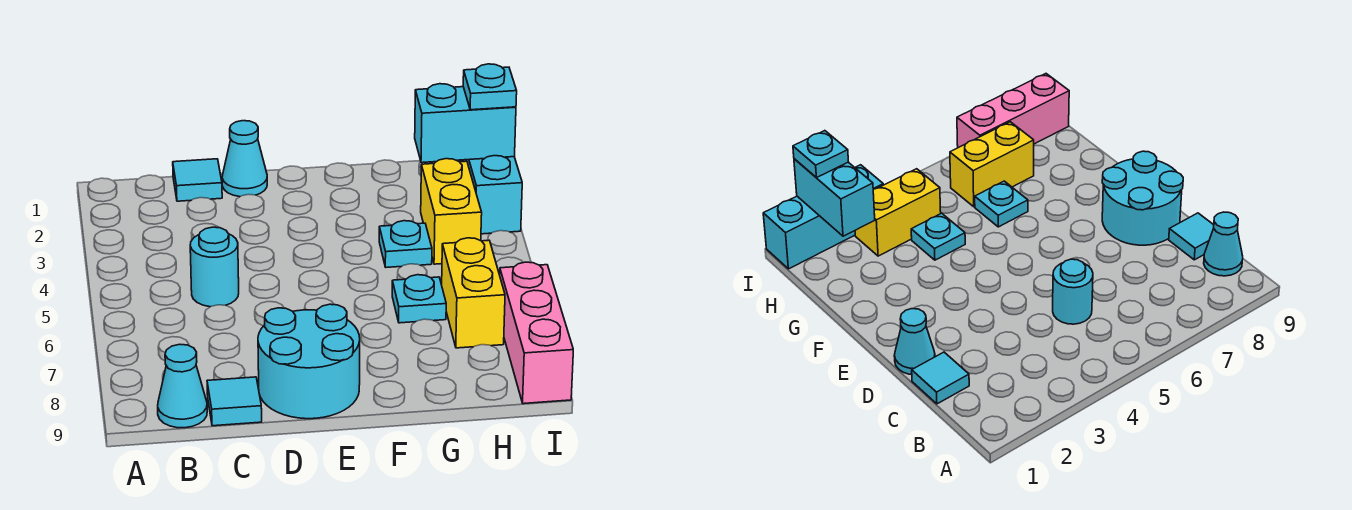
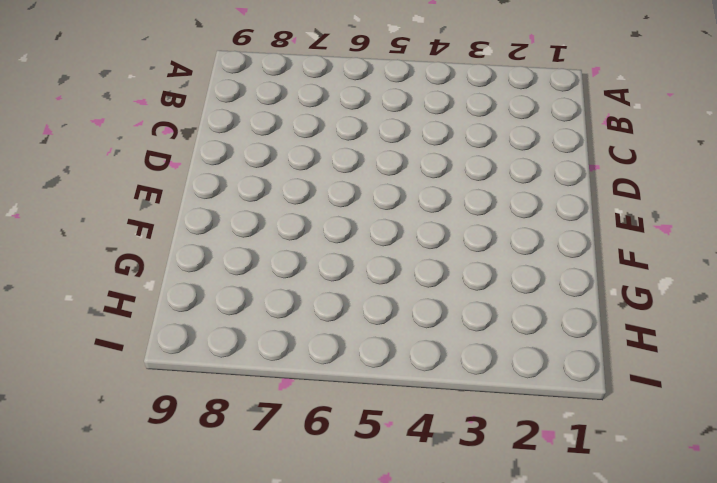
none -> cyan cone B9 level 1
none -> cyan tile C1 level 1
none -> cyan round brick C5 level 1

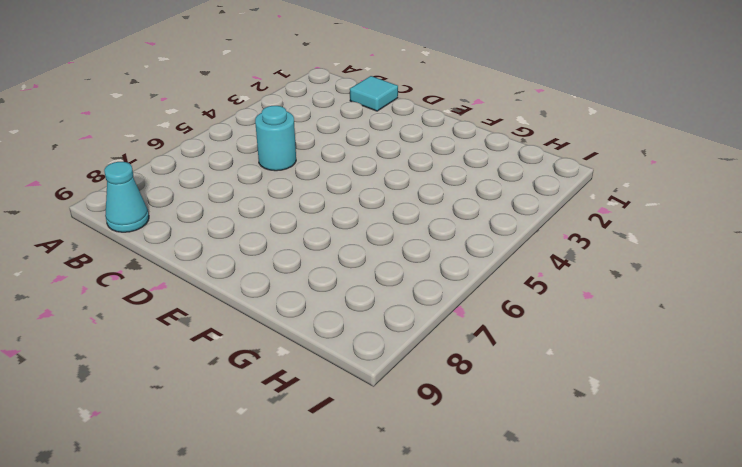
none -> cyan tile C9 level 1
none -> cyan cone D1 level 1
none -> cyan round brick D8:E9 level 1

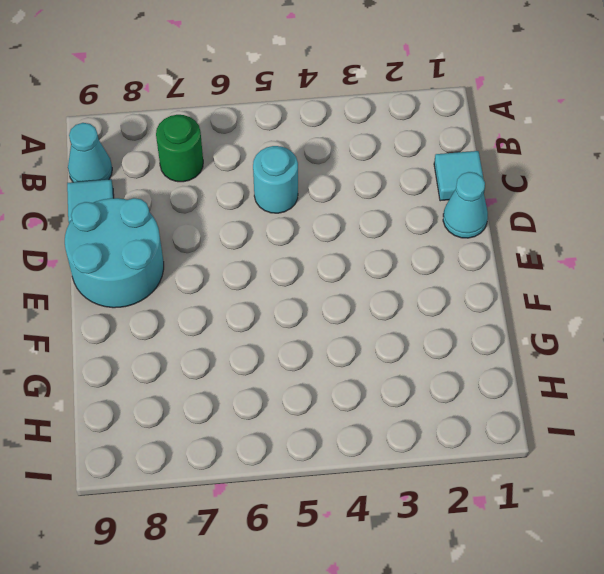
green round brick B7 level 1 -> none
none -> cyan plate G4 level 1
none -> cyan plate G6 level 1
none -> yellow brick H3:H4 level 1

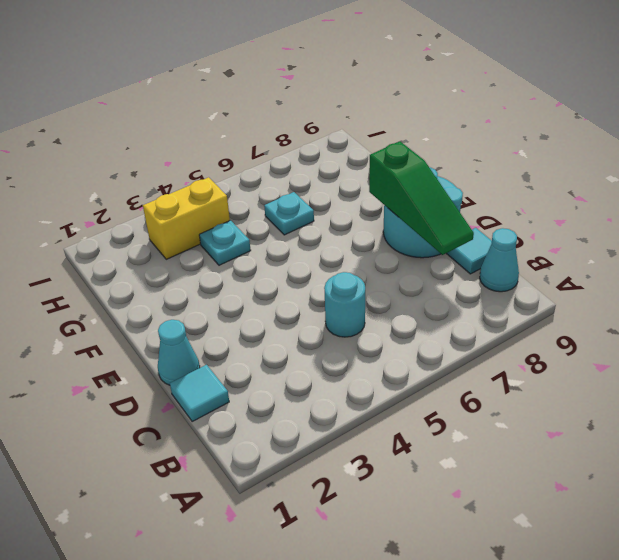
green slope C8:E8 level 2 top E -> none
none -> yellow brick H6:H7 level 1
none -> cyan brick I1:I3 level 1
none -> pink brick I7:I9 level 1

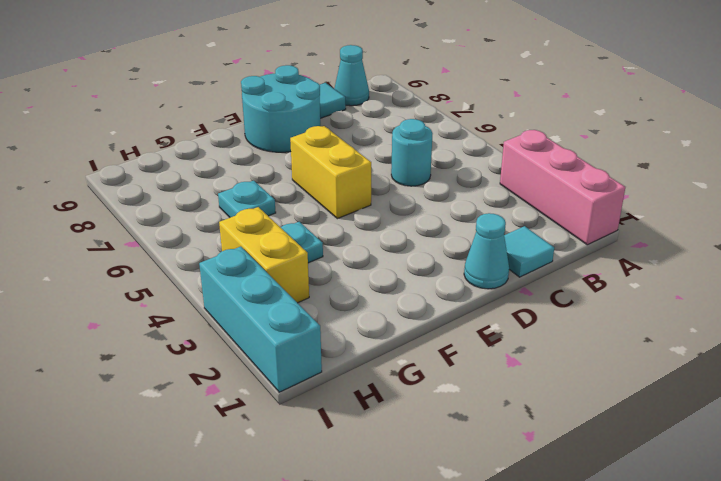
pink brick A1:A3 level 1 -> pink brick I7:I9 level 1
yellow brick E5:E6 level 1 -> yellow brick H6:H7 level 1
none -> cyan brick H2:I2 level 2
none -> cyan plate I2 level 3

